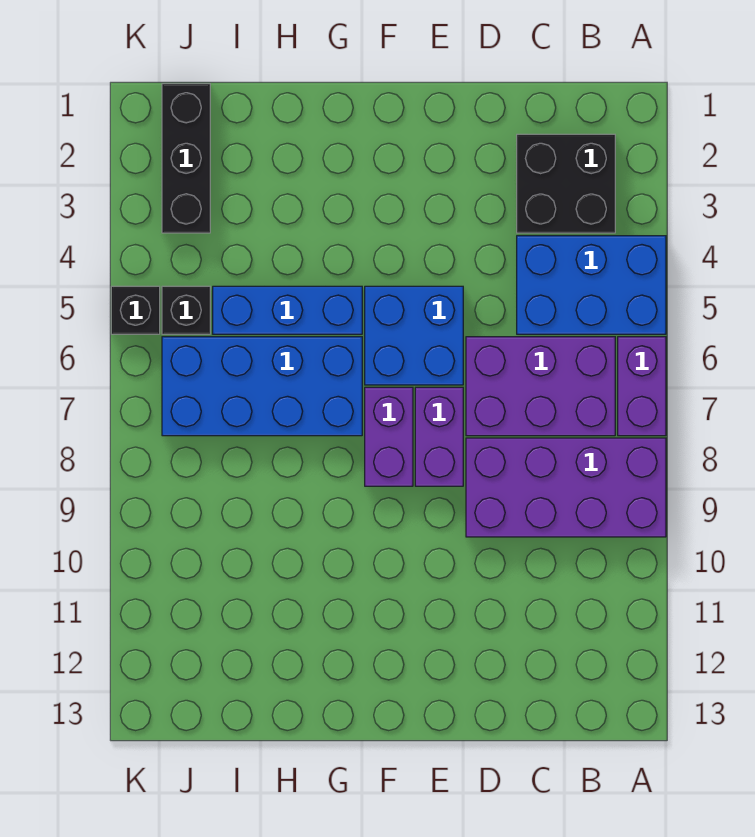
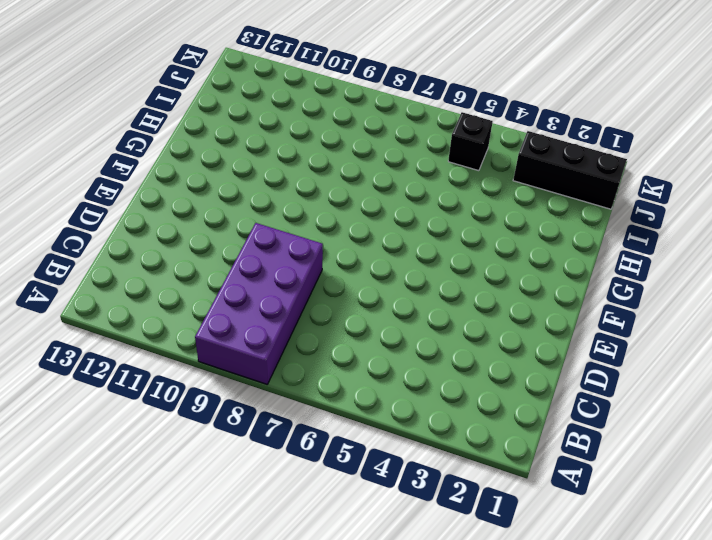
none -> blue brick A4:C5 level 1
none -> purple brick A6:A7 level 1
none -> black brick B2:C3 level 1

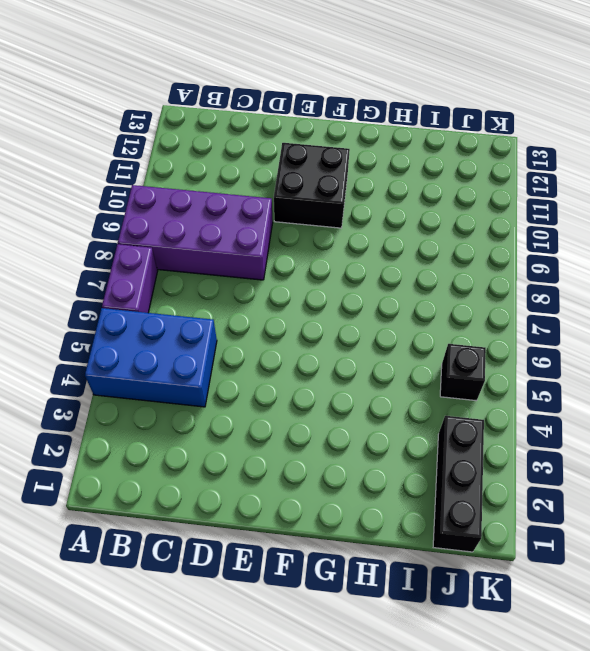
black brick E10:F11 level 1 -> black brick B2:C3 level 1
none -> purple brick B6:D7 level 1
none -> blue brick E5:F6 level 1
none -> purple brick E7:E8 level 1

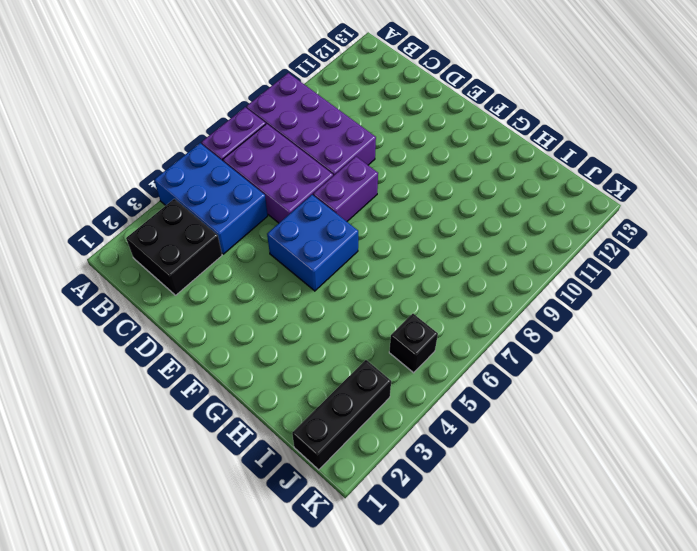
none -> purple brick F7:F8 level 1
none -> blue brick G5:I5 level 1
none -> blue brick G6:J7 level 1

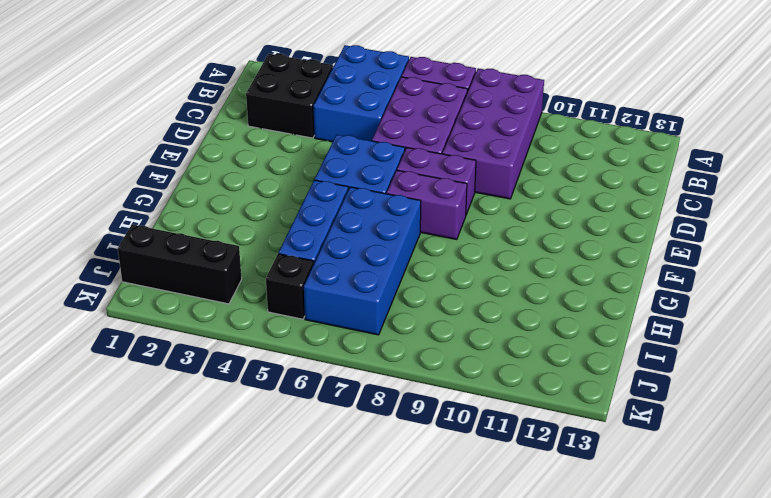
none -> black brick K5 level 1

